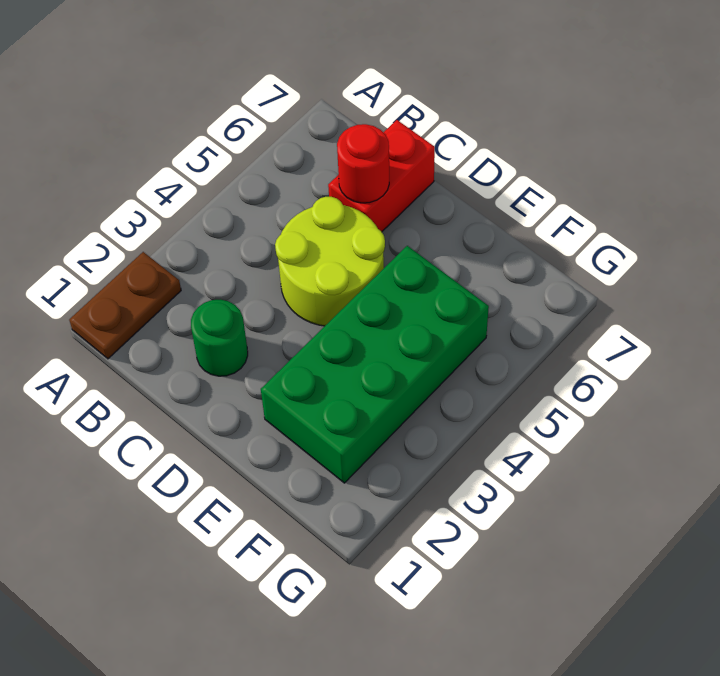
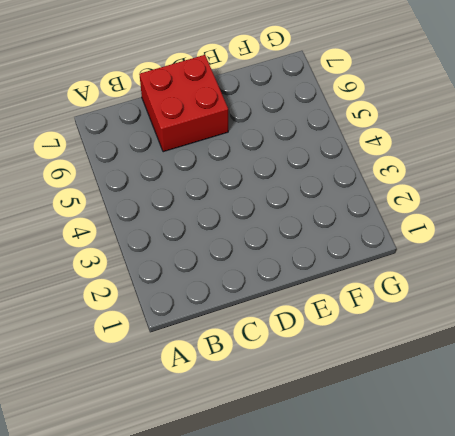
red brick C6:D7 level 1 -> red brick C6:C7 level 1
none -> brown plate A1:A2 level 1
none -> green round brick C2 level 1

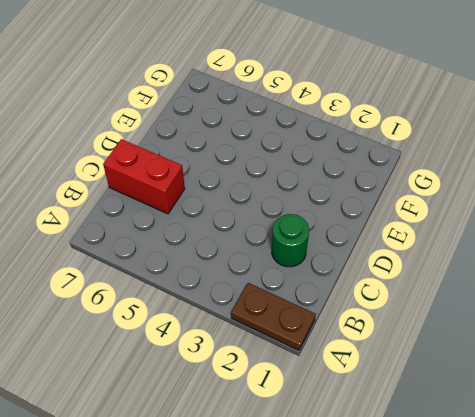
none -> lime round brick C4:D5 level 1
none -> green brick E2:F5 level 1

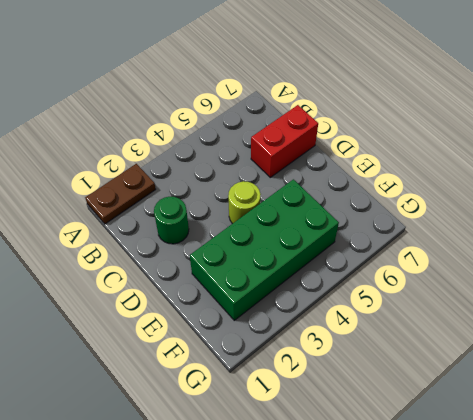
lime round brick D4 level 1 -> lime round brick C4:D5 level 1
none -> red round brick C6 level 2

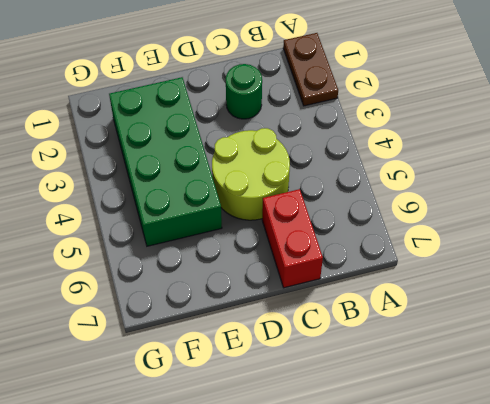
none -> red round brick C6 level 2

